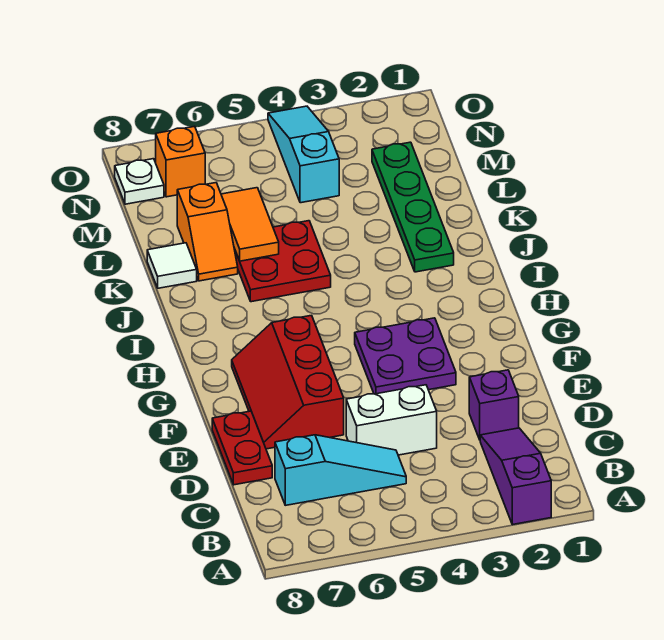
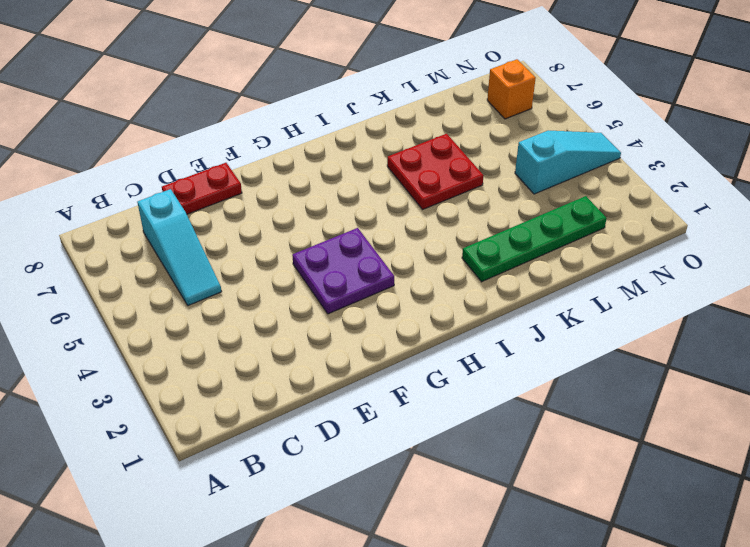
none -> purple slope A2:C2 level 1 top A
none -> purple brick D2 level 1
none -> white brick D4:D5 level 1

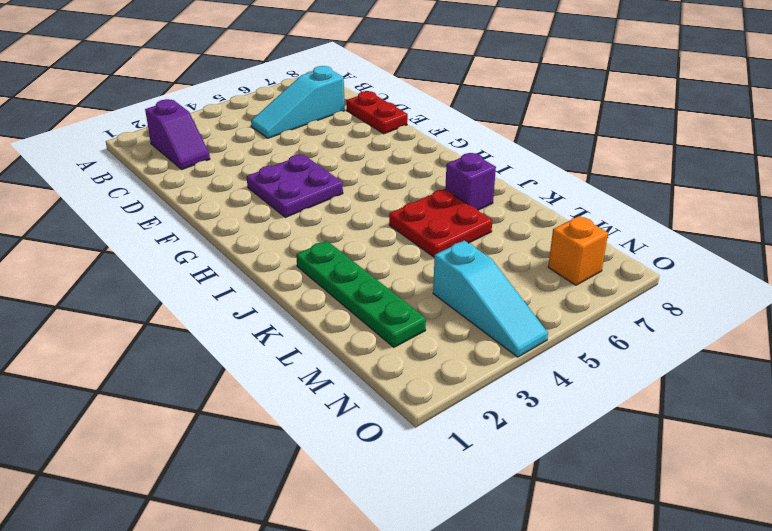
purple slope B2:C2 level 1 top B -> purple slope A2:C2 level 1 top A
purple brick J7 level 1 -> purple brick D2 level 1
none -> white brick D4:D5 level 1
none -> red slope E6:G7 level 1 top 6
none -> orange slope K7:L7 level 1 top L

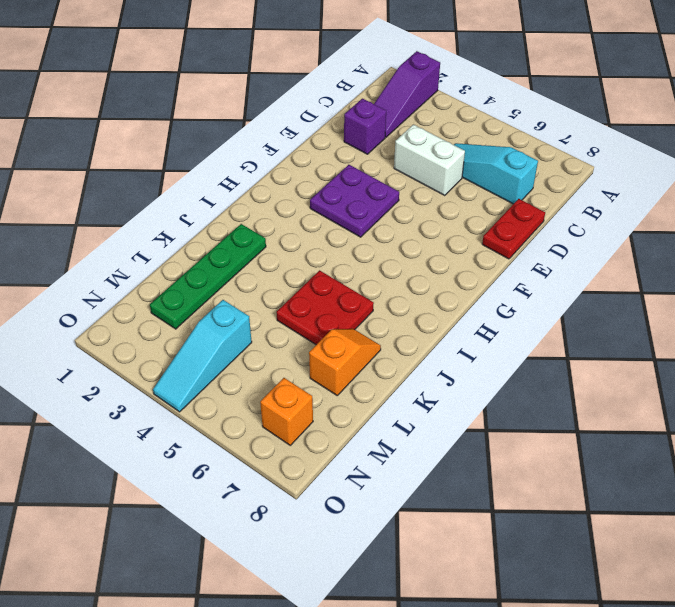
none -> red slope E6:G7 level 1 top 6
none -> white tile K8 level 1
none -> white plate N8 level 1

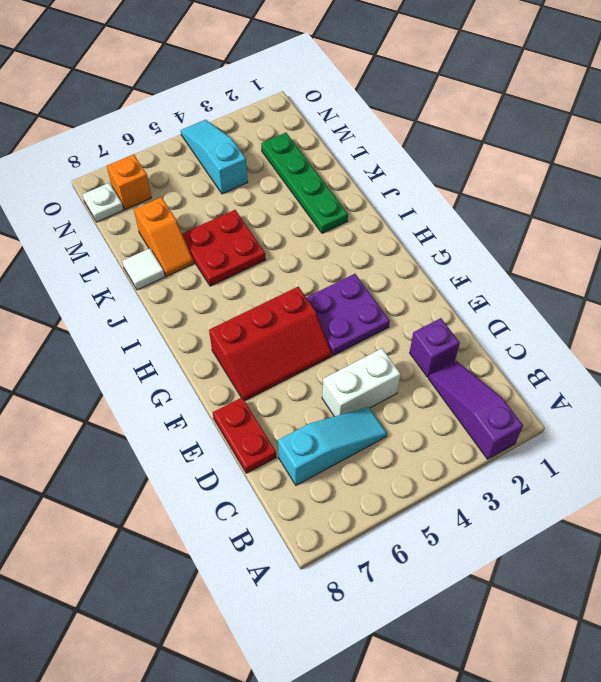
red slope F5:G7 level 1 top G -> red slope E6:G7 level 1 top 6
none -> orange tile K6:L6 level 2

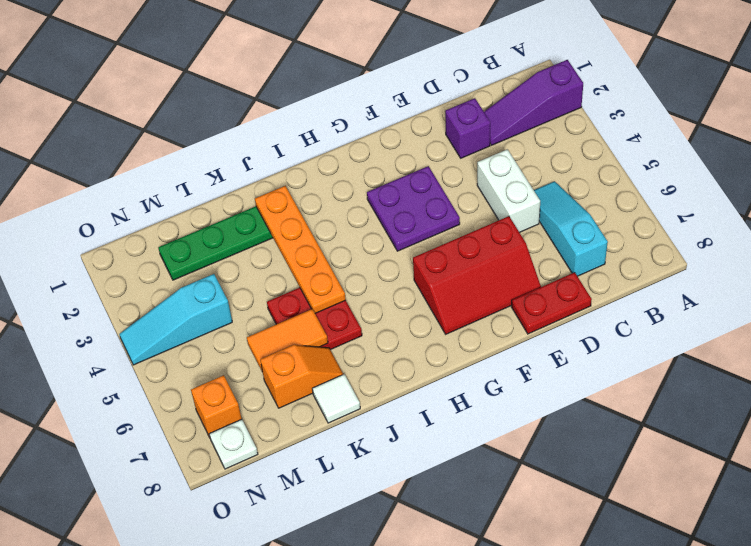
orange plate J2:J5 level 2 -> none

